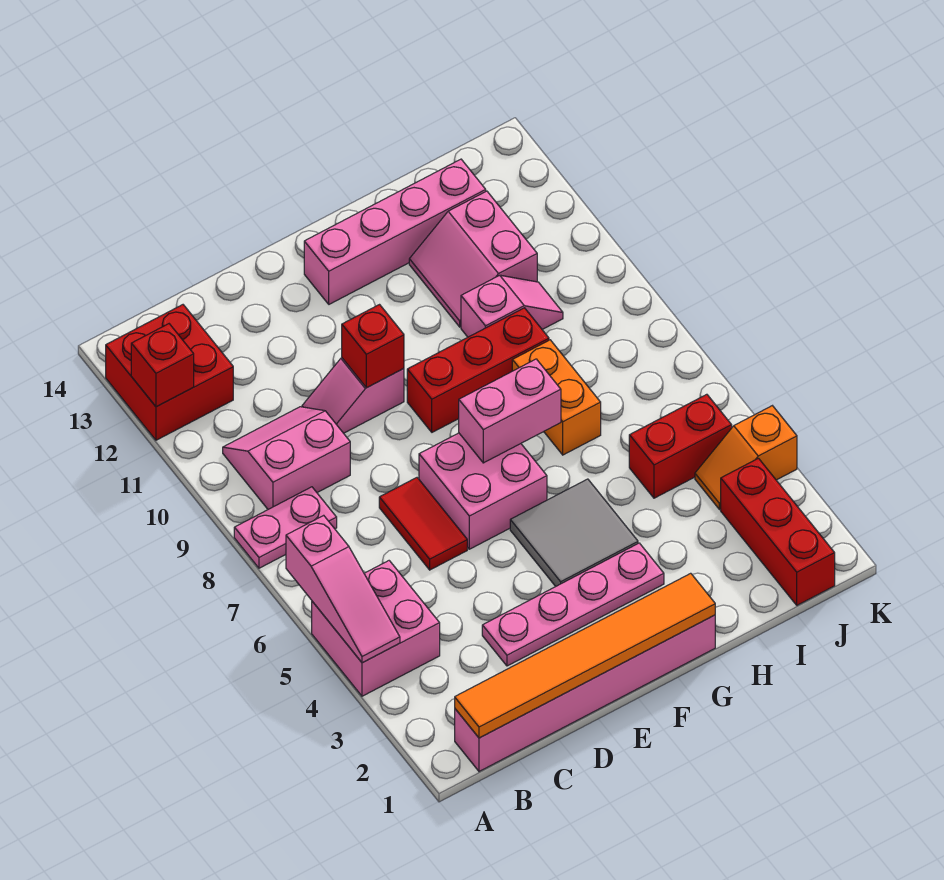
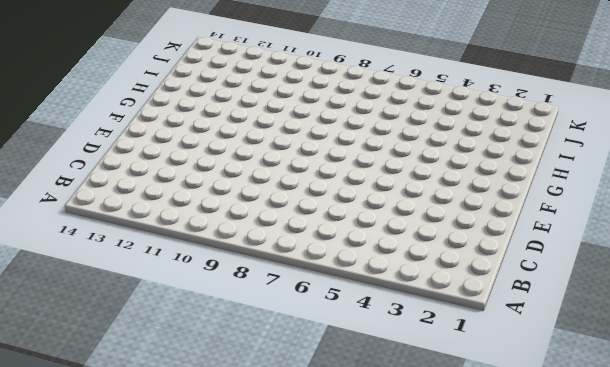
none -> pink brick A4:B5 level 1
none -> pink plate A8:B8 level 1
none -> red brick A12:B13 level 1

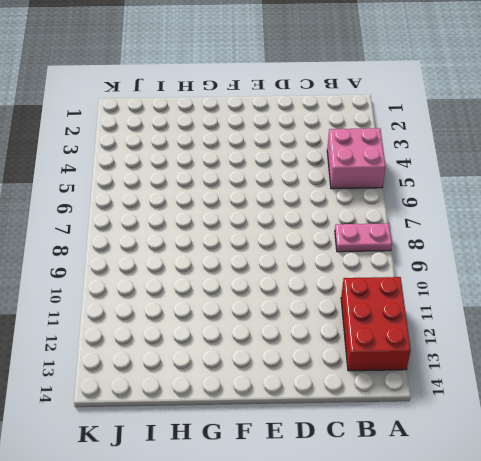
red brick A11:B13 level 1 -> red brick A12:B13 level 1
none -> pink brick B1:G1 level 1
none -> pink slope B9:C10 level 1 top 9
none -> pink plate D3:G3 level 1

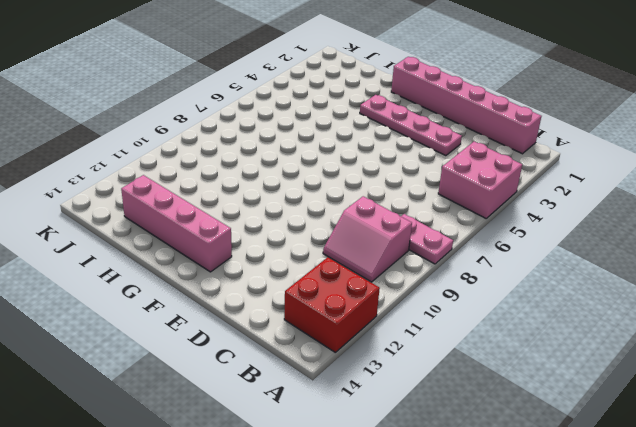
none -> red tile D6:D7 level 1
none -> pink slope D10:E10 level 1 top E
none -> pink brick E6:F7 level 1

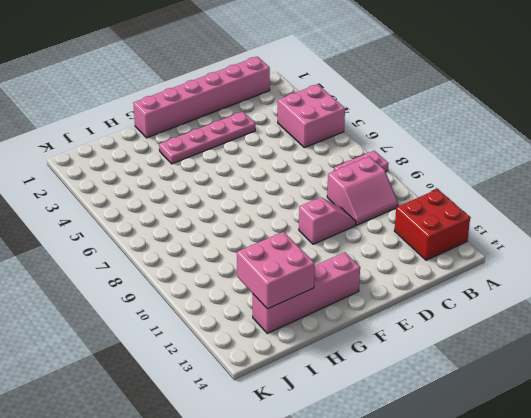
pink brick H12:I13 level 2 -> pink brick E6:F7 level 1
none -> red tile D6:D7 level 1
none -> grey tile F4:G5 level 1
none -> red brick F9:H9 level 1

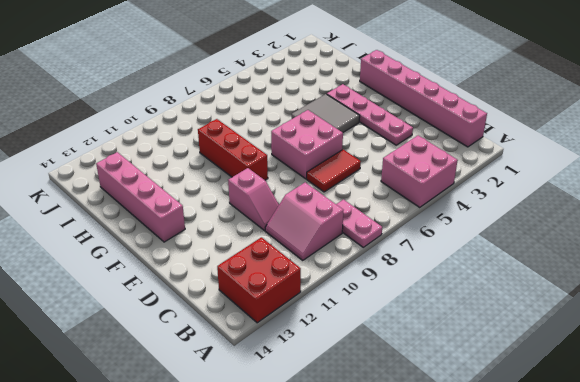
none -> orange brick H7:H8 level 1
none -> pink slope H10:I10 level 1 top H
none -> pink slope H11:I12 level 1 top I

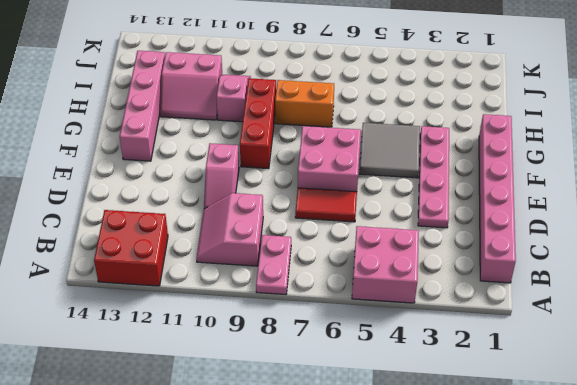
none -> red brick I5:J5 level 1
none -> red brick J1:J3 level 1
none -> orange slope J4:K4 level 1 top K

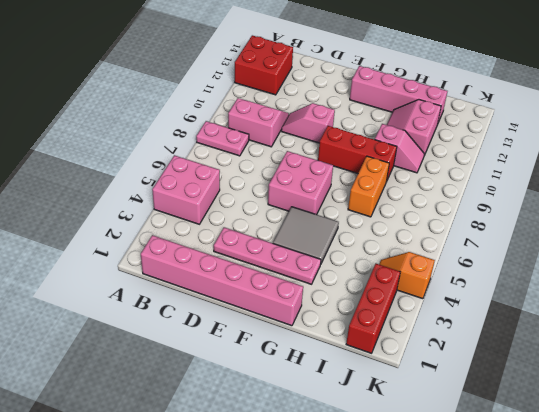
none -> red tile D6:D7 level 1
none -> red brick I5:J5 level 1
none -> pink slope A4:A6 level 2 top 6

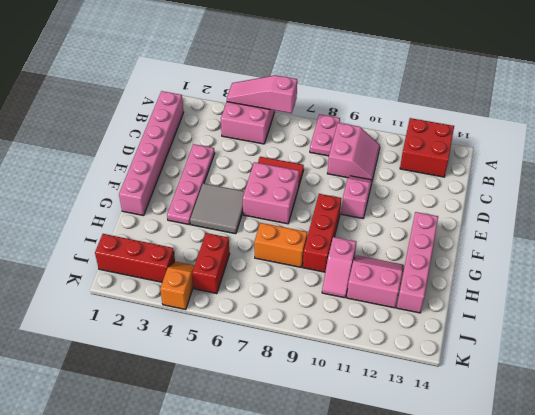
none -> red brick A12 level 2
none -> orange tile B1:G1 level 2
none -> red brick E10 level 2

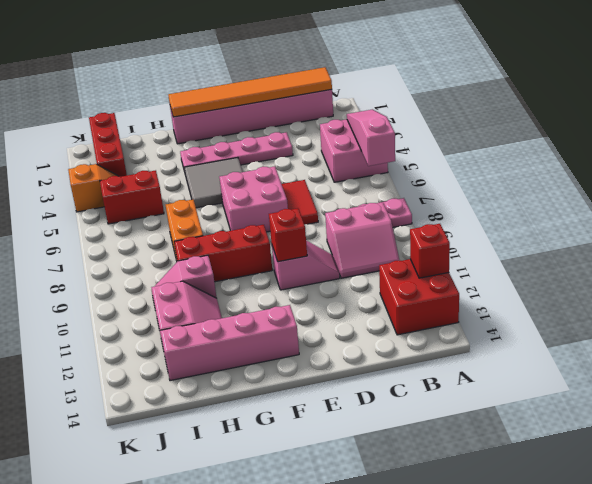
none -> pink brick F7:G7 level 2

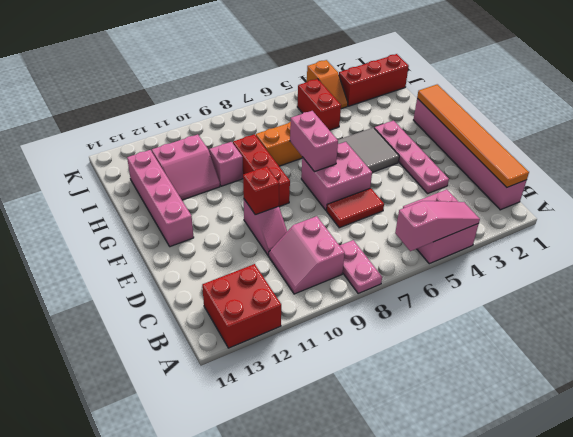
none -> red brick A12 level 2

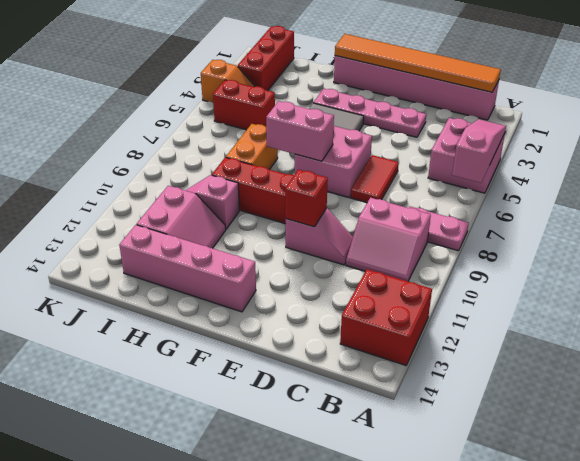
none -> red brick A12 level 2

